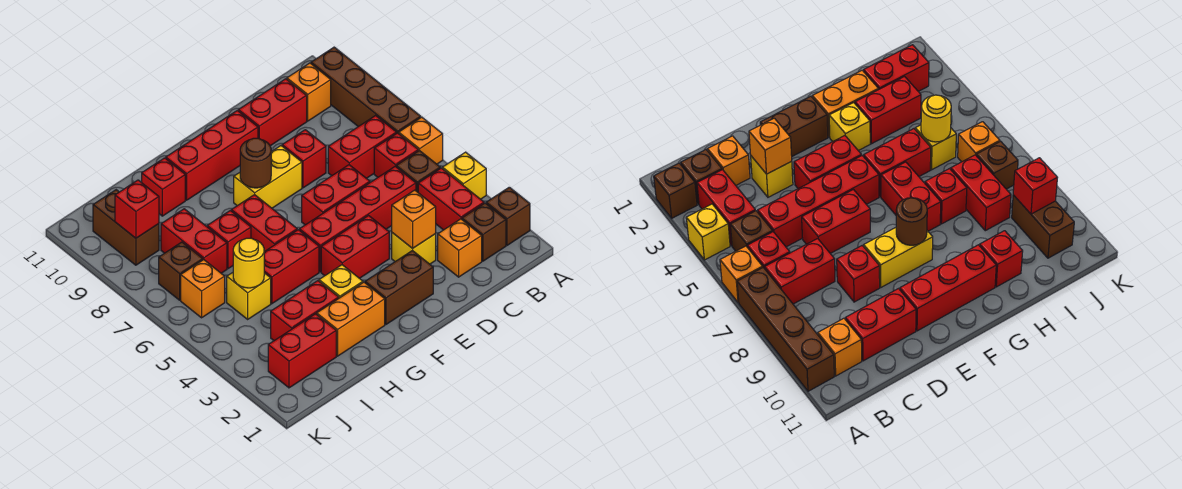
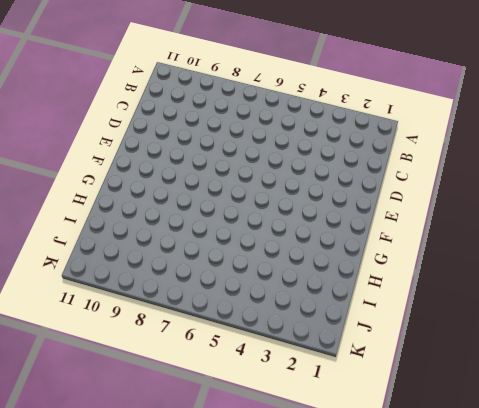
none -> brown brick A2 level 1
none -> yellow brick A4 level 1
none -> orange brick A6 level 1
none -> brown brick A7:A10 level 1

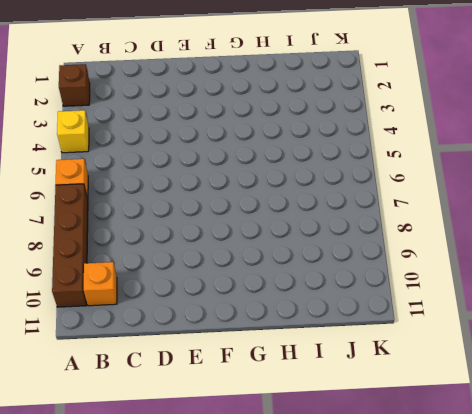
none -> brown brick B2 level 1
none -> red brick B3:B4 level 1
none -> brown brick B5 level 1
none -> red brick B6 level 1

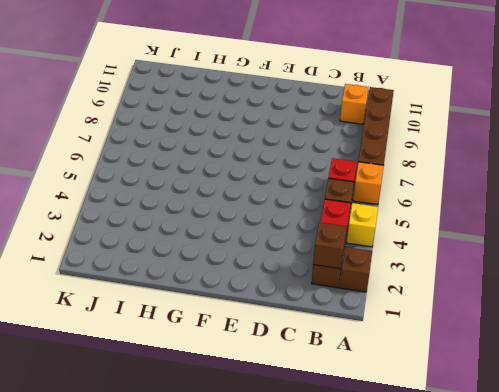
brown brick B2 level 2 -> brown brick J7 level 1
none -> red brick B7:C7 level 1
none -> orange brick C2 level 1
none -> red brick C5:F5 level 1
none -> red brick C10:D10 level 1

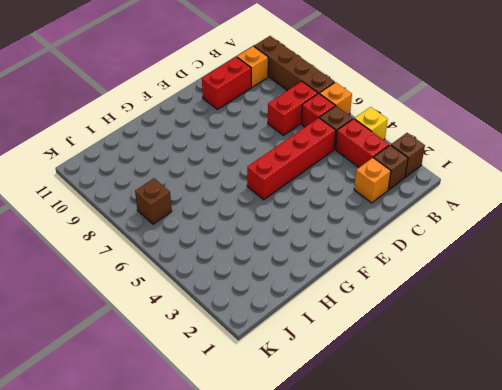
none -> yellow brick D3 level 1
none -> red brick D6:E6 level 1
none -> red brick D8 level 1
none -> brown brick E2:F2 level 1

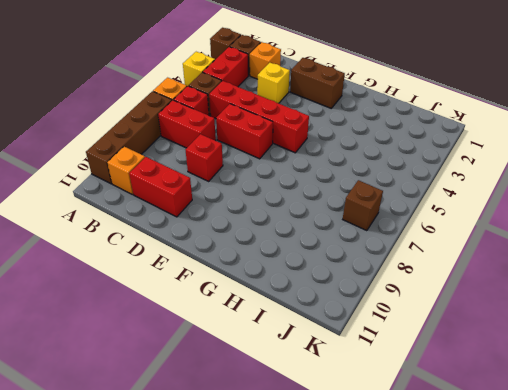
none -> red brick E4:F4 level 1
none -> yellow brick E8:F8 level 1
none -> red brick E10:G10 level 1
none -> orange brick G2:H2 level 1

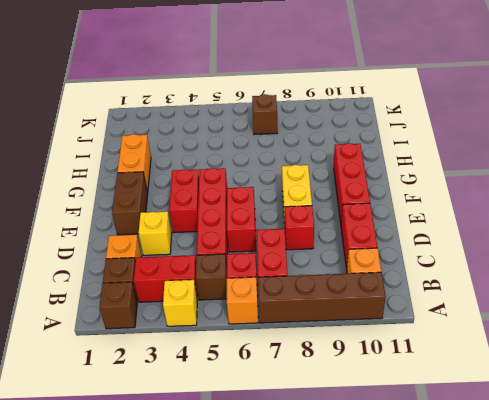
none -> yellow brick G3 level 1
none -> red brick G5:H5 level 1
none -> red brick G6:G7 level 1
none -> red brick H3:I3 level 1

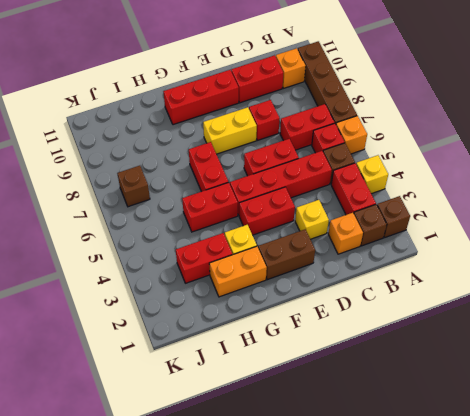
none -> red brick H7 level 1
none -> red brick H10 level 1
none -> red brick I2:J2 level 1
none -> yellow brick I5 level 1

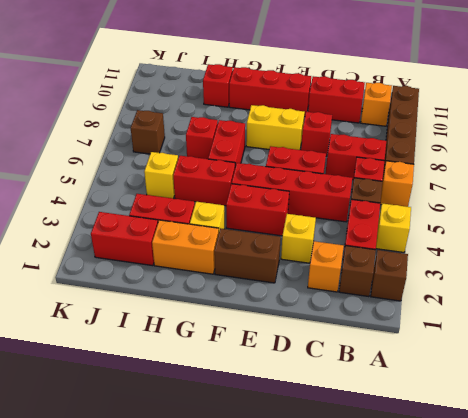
none -> red brick I7:I8 level 1
none -> orange brick J6 level 1
none -> brown brick J9:J10 level 1
none -> orange brick D3 level 2

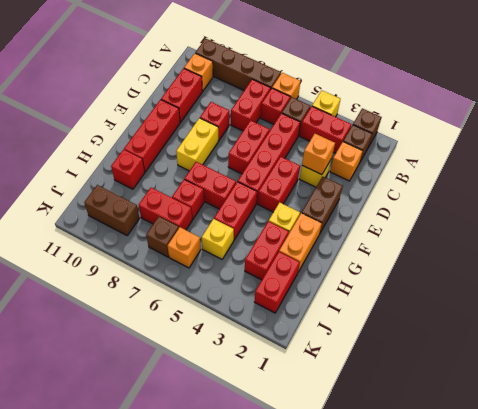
none -> brown round brick F8 level 2
none -> yellow round brick I5 level 2
none -> red brick J9 level 2

